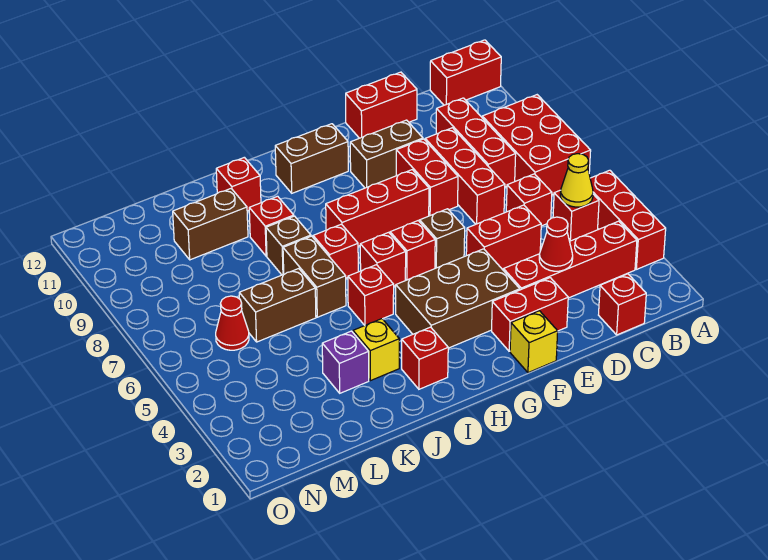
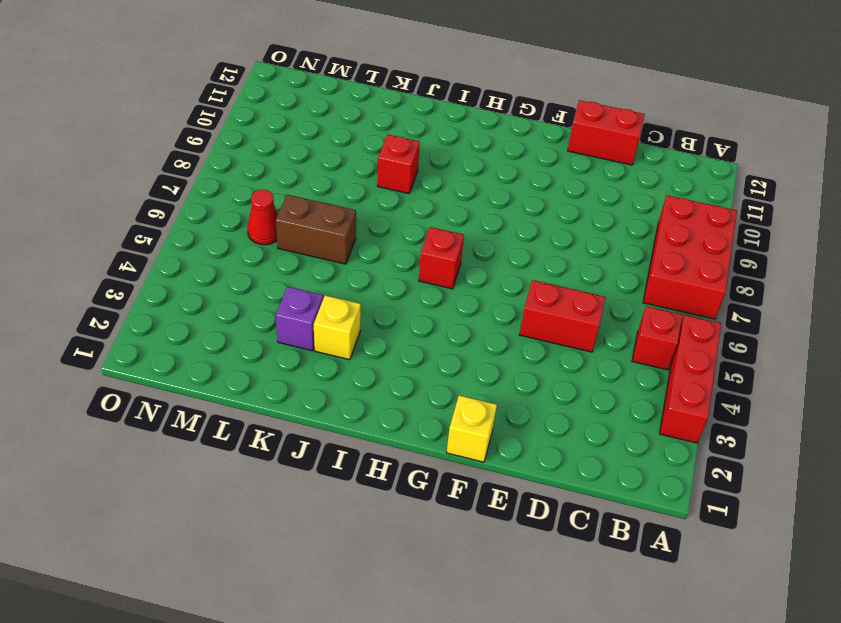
none -> red brick A12:B12 level 1
none -> red brick B3:E3 level 1
none -> red brick C1 level 1
none -> red brick C6 level 1

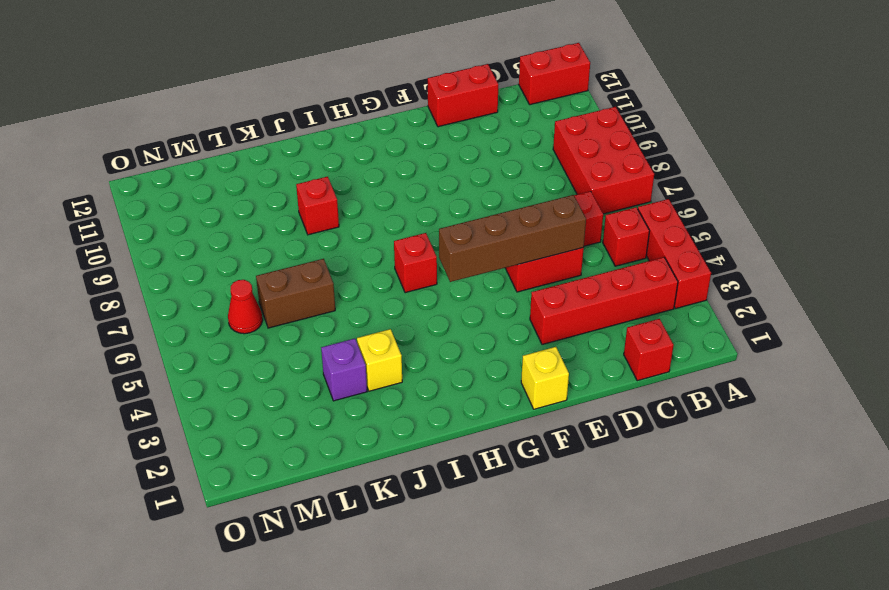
brown brick D5:G5 level 2 -> none
none -> red brick C8:C10 level 1
none -> red brick D7:D9 level 1
none -> red brick E2:F2 level 1
none -> red brick E8:E9 level 1

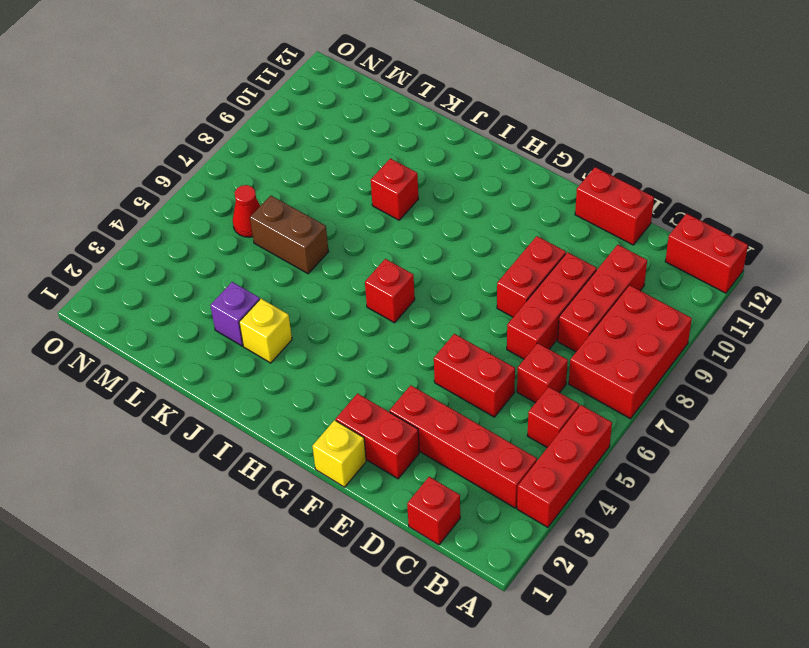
none -> brown brick E10:F10 level 1
none -> brown brick F3:H4 level 1
none -> brown brick F6 level 1
none -> red brick F8:H8 level 1

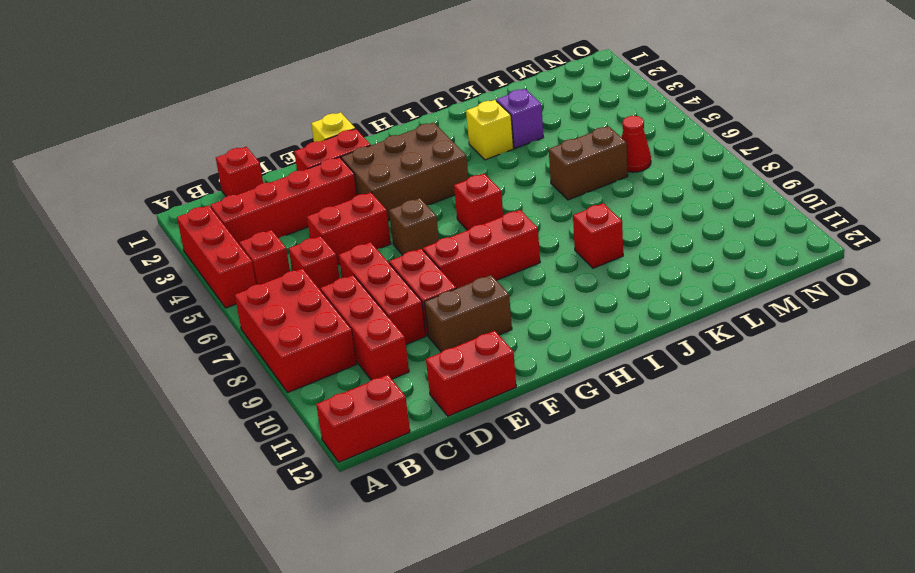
none -> red brick G6 level 1
none -> brown brick G11:H11 level 1
none -> red brick I2 level 1
none -> red brick I5 level 1

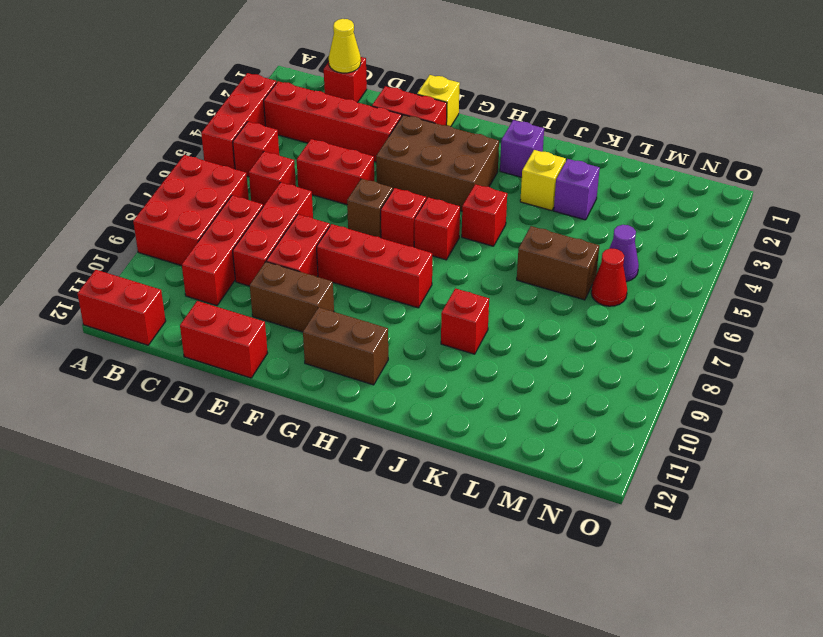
yellow cone C1 level 2 -> yellow cone B5 level 2
purple brick I2 level 1 -> red brick I2 level 1
purple cone M5 level 1 -> none
none -> red brick I7 level 1
none -> brown brick J6:J7 level 1
none -> brown brick J8 level 1
none -> red brick J11 level 1

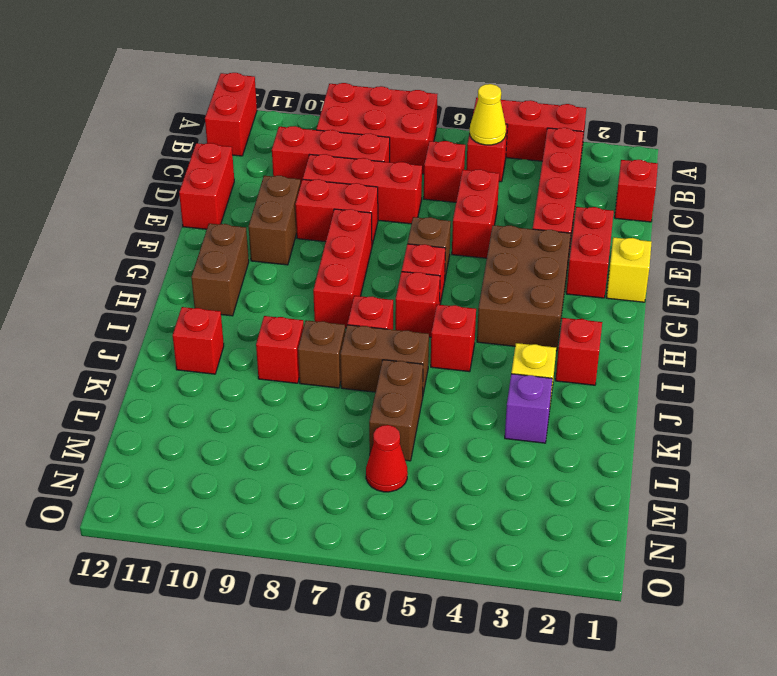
none -> brown brick K10:L10 level 1
none -> red cone D3 level 2

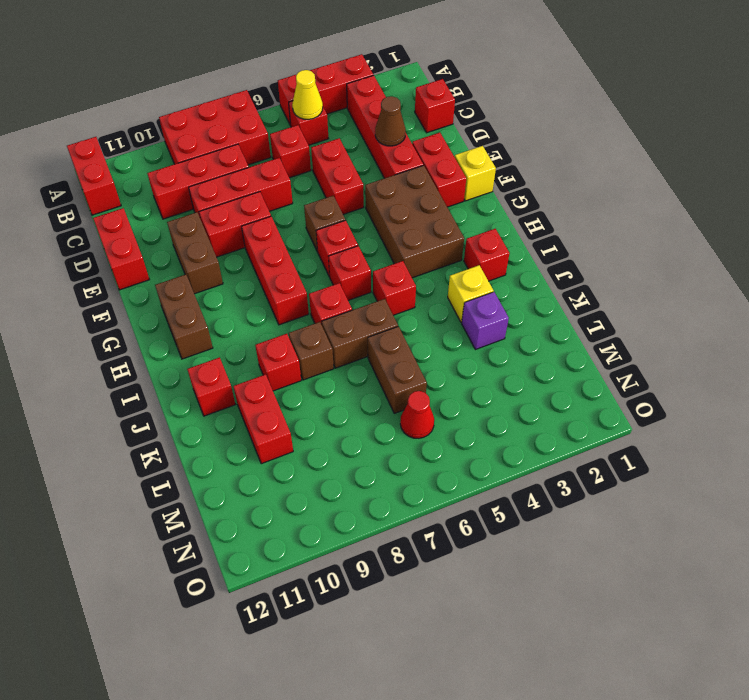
brown cone D3 level 2 -> red cone D3 level 2
red brick K10:L10 level 1 -> brown brick K10:L10 level 1

